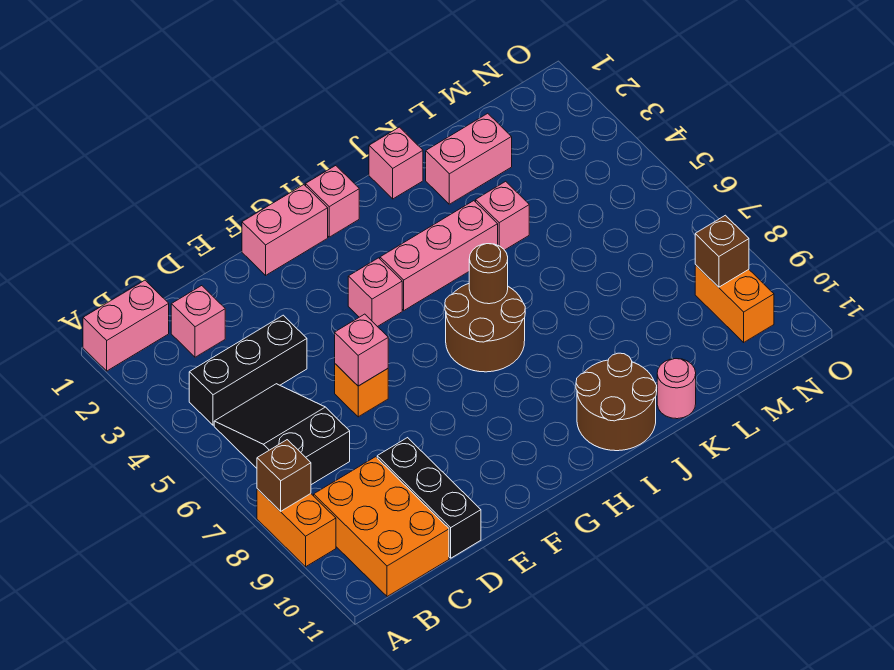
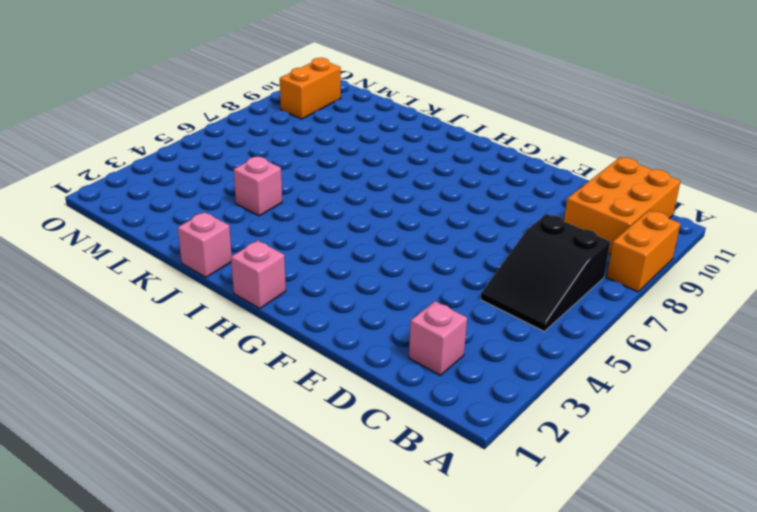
none -> pink brick A1:B1 level 1
none -> black brick B4:D4 level 1
none -> black brick D9:D11 level 1

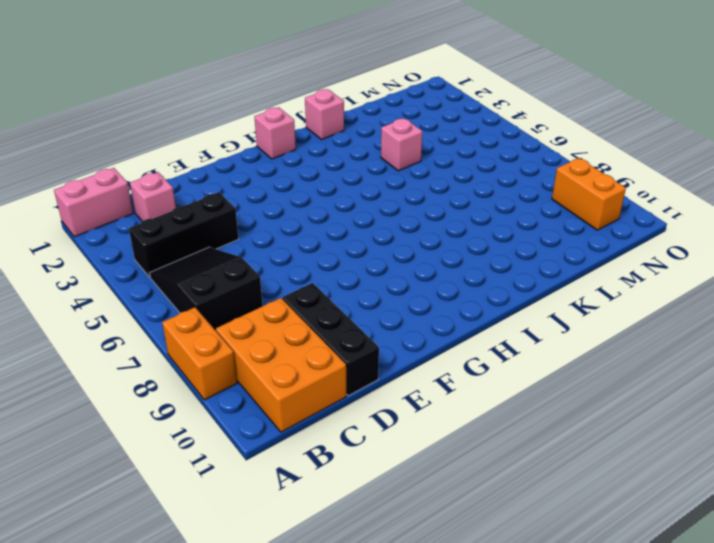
none -> orange brick E6 level 1
none -> pink brick F1:G1 level 1
none -> pink brick G4 level 1

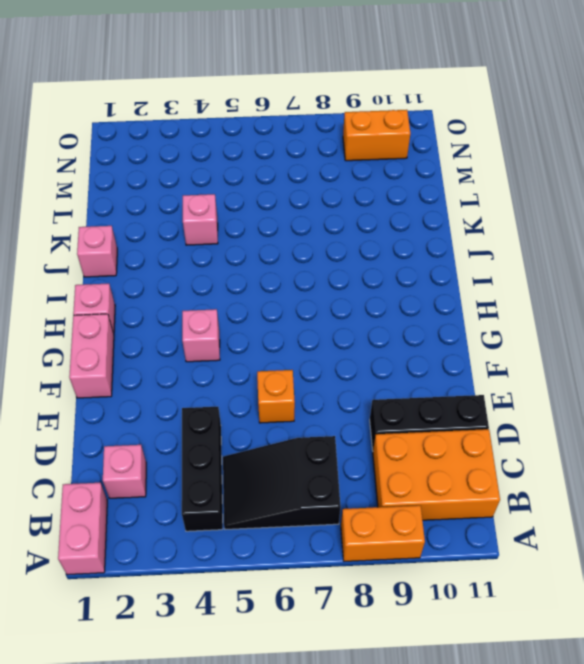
none -> pink brick H4:J4 level 1
none -> brown round brick H6:I7 level 1
none -> brown round brick I10:J11 level 1

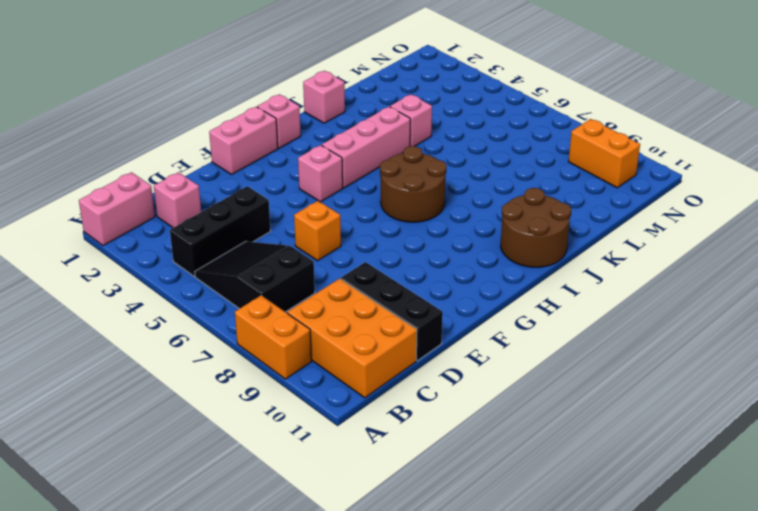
none -> pink brick K2:L2 level 1
none -> pink round brick K11 level 1
none -> brown brick A8 level 2

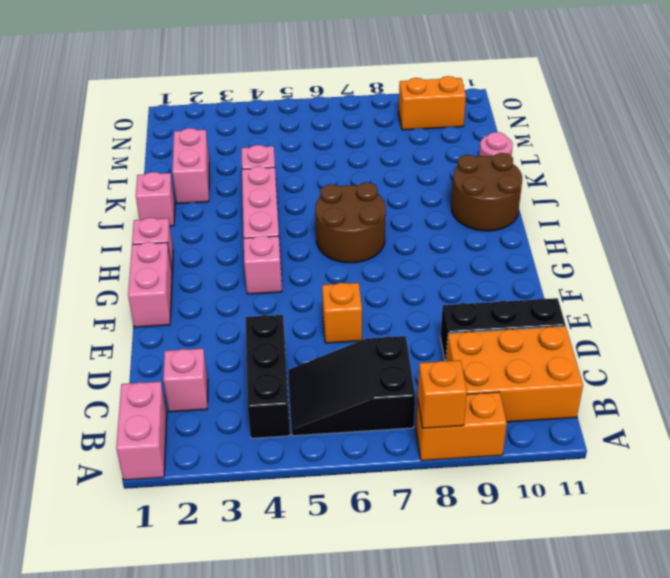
orange brick A8 level 2 -> brown brick A8 level 2
none -> pink brick E6 level 2
none -> brown round brick I6 level 2
none -> brown brick N9 level 2

